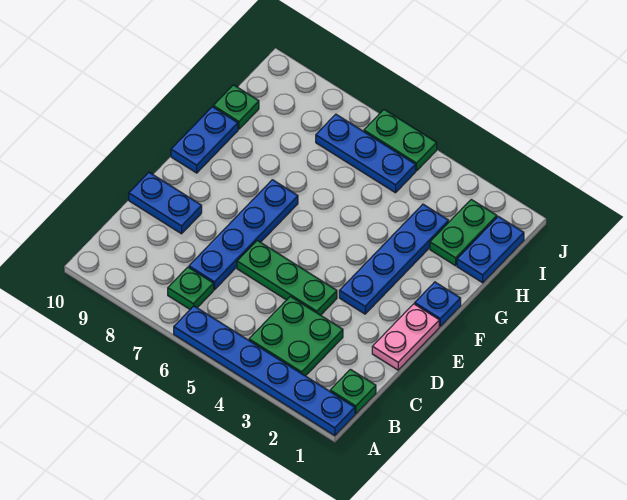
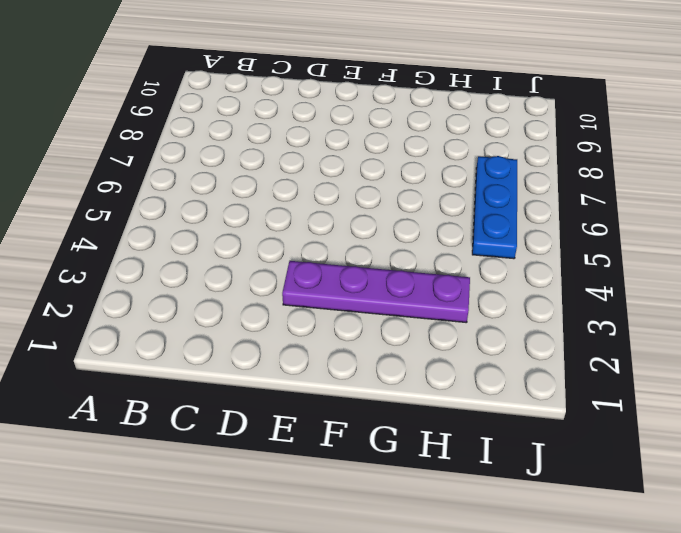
purple plate E3:H3 level 1 -> blue plate E3:H3 level 1
none -> blue plate A1:A6 level 1
none -> green plate B1 level 1
none -> green plate B3:C4 level 1

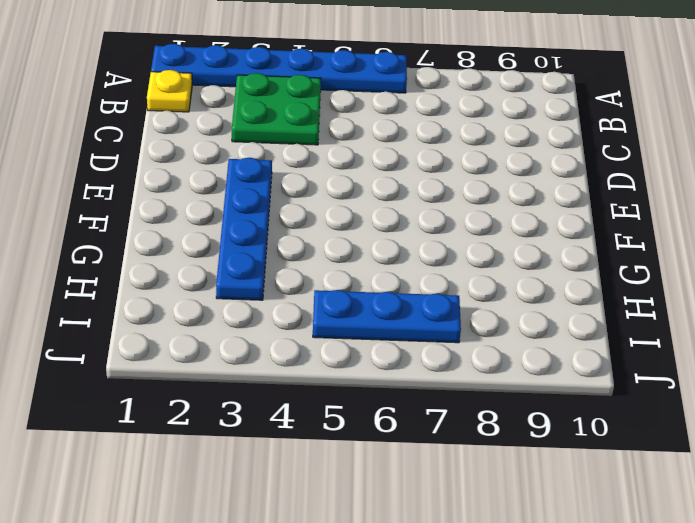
yellow plate B1 level 1 -> green plate B1 level 1
none -> green plate B7 level 1
none -> blue plate C7:F7 level 1
none -> pink plate D1:E1 level 1

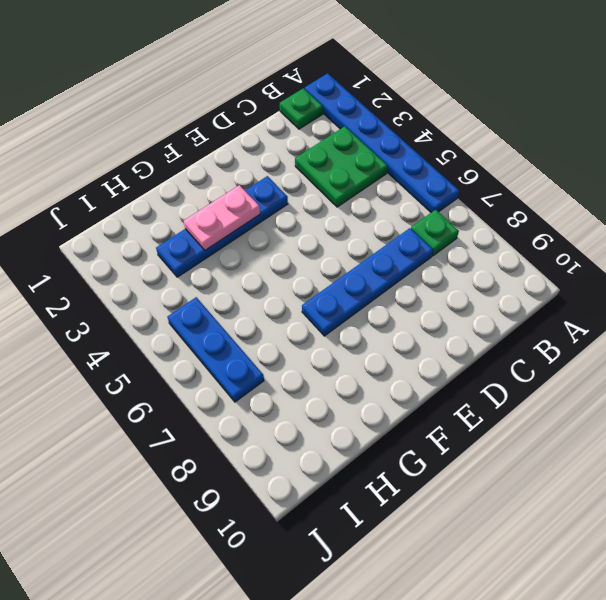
pink plate F3:G3 level 2 -> pink plate D1:E1 level 1
none -> green plate D4:D6 level 1
none -> blue plate D9:D10 level 1
none -> blue plate F1 level 1

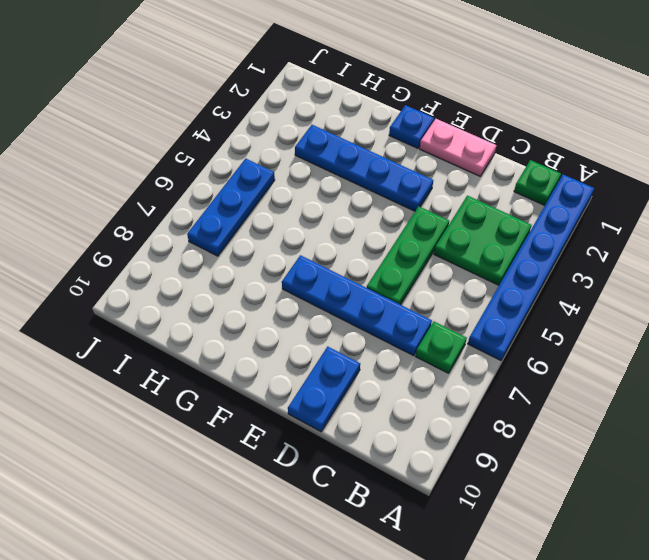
none -> blue plate F10:G10 level 1
none -> blue plate H1:I1 level 1
none -> green plate H2:I2 level 1

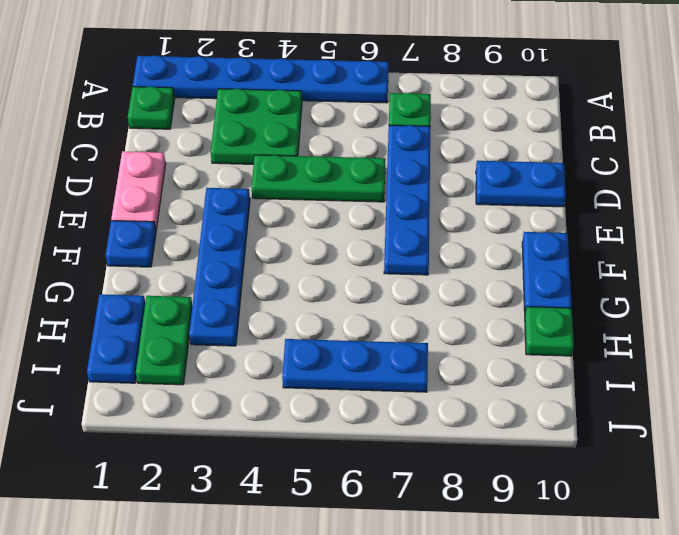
none -> green plate J5:J6 level 1

